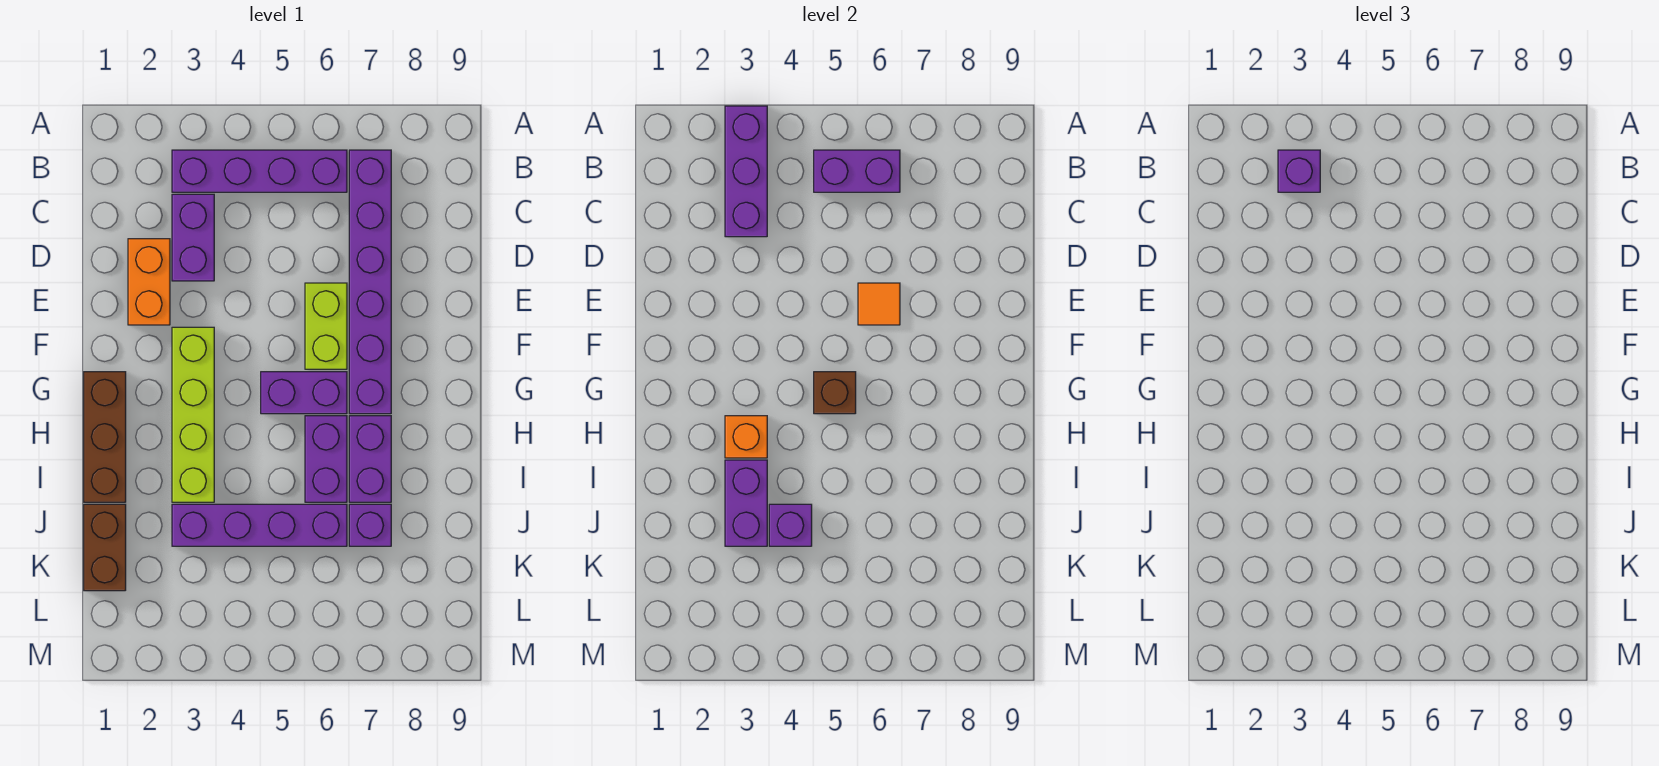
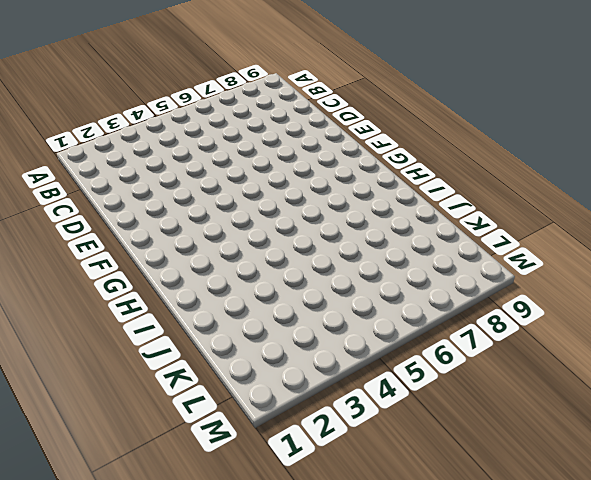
none -> purple brick B3:B6 level 1
none -> purple brick B7:G7 level 1
none -> purple brick C3:D3 level 1

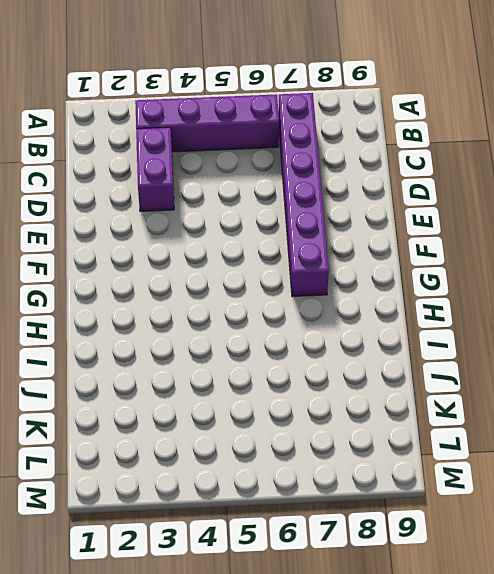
none -> orange brick D2:E2 level 1
none -> lime brick E6:F6 level 1
none -> lime brick F3:I3 level 1

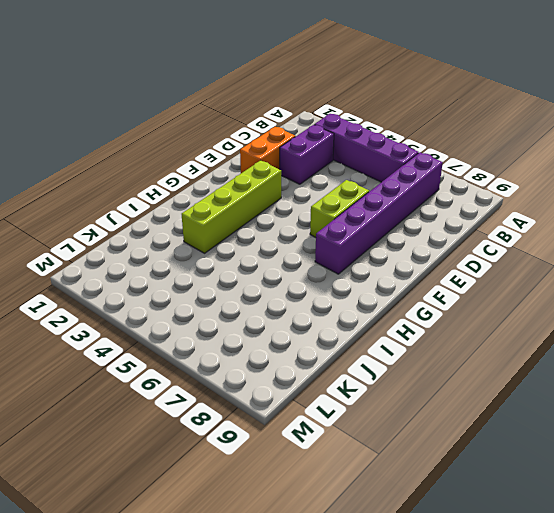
none -> brown brick G1:I1 level 1
none -> purple brick G5:G6 level 1
none -> purple brick H6:I6 level 1

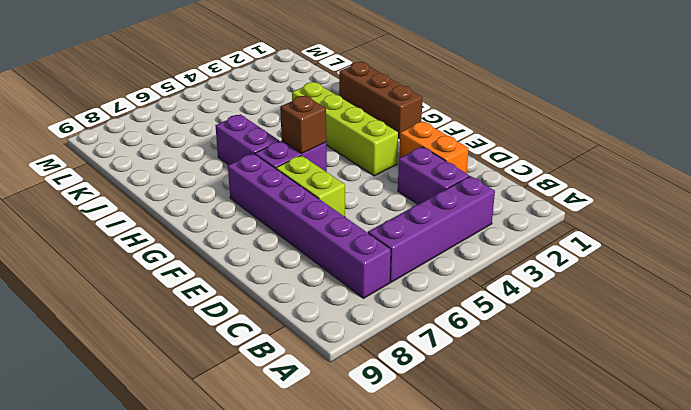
none -> purple brick H7:I7 level 1
none -> brown brick J1:K1 level 1
none -> purple brick J3:J6 level 1

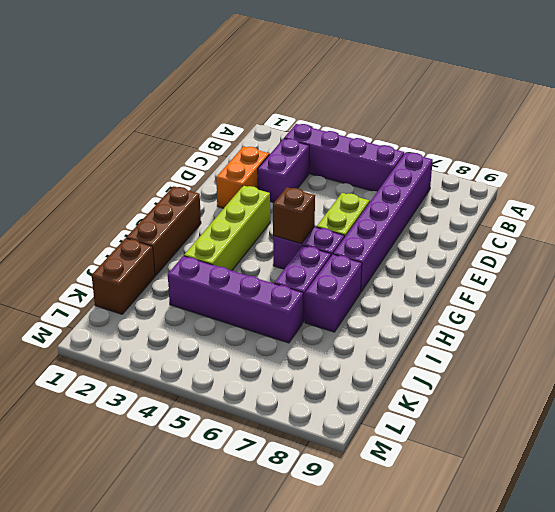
none -> purple brick J7 level 1
none -> purple brick A3:C3 level 2
none -> purple brick B5:B6 level 2

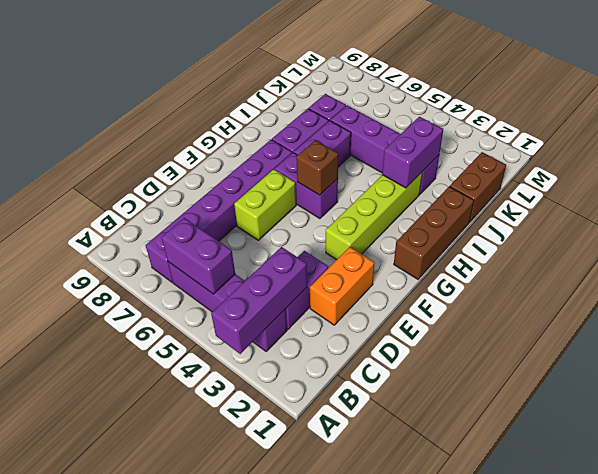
none -> orange tile E6 level 2
none -> orange brick H3 level 2
none -> purple brick J4 level 2

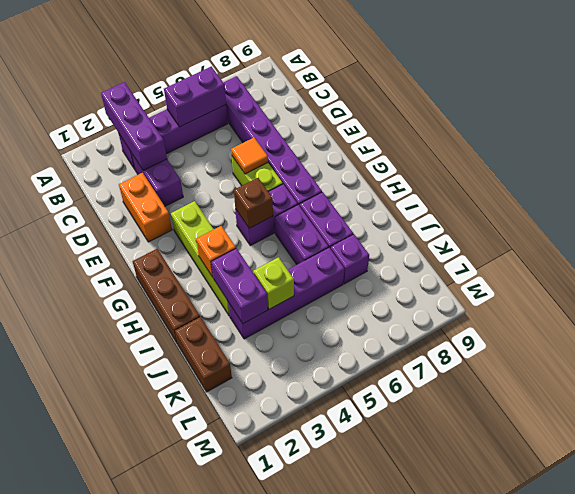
lime brick J4 level 2 -> purple brick J4 level 2
none -> purple brick B3 level 3

